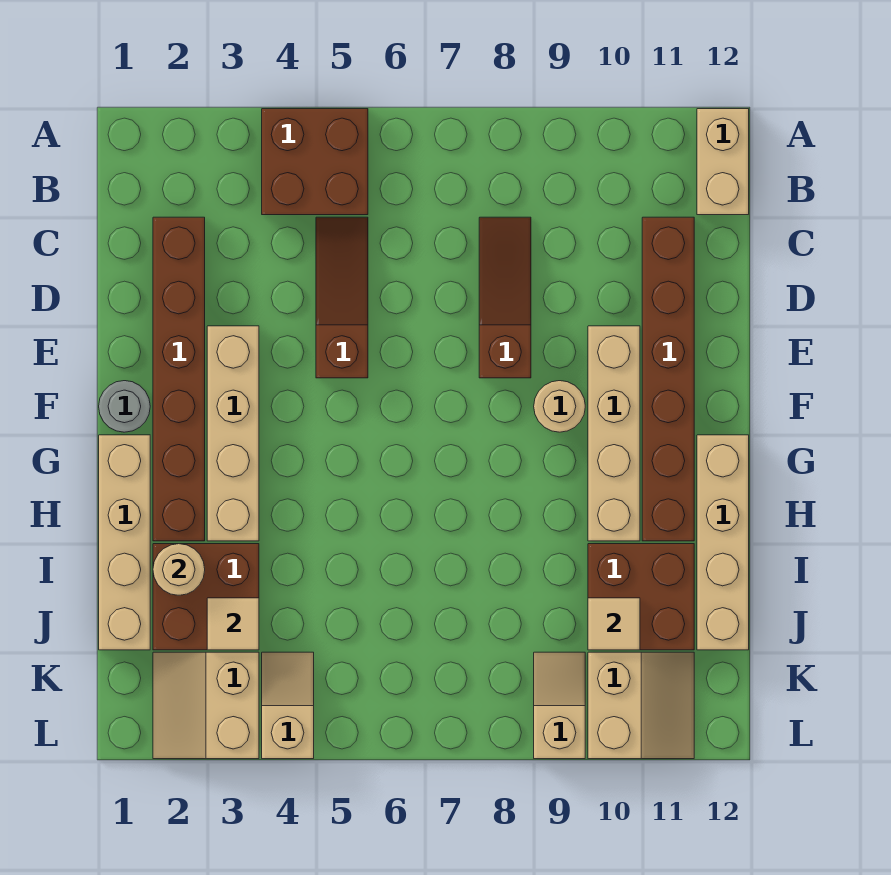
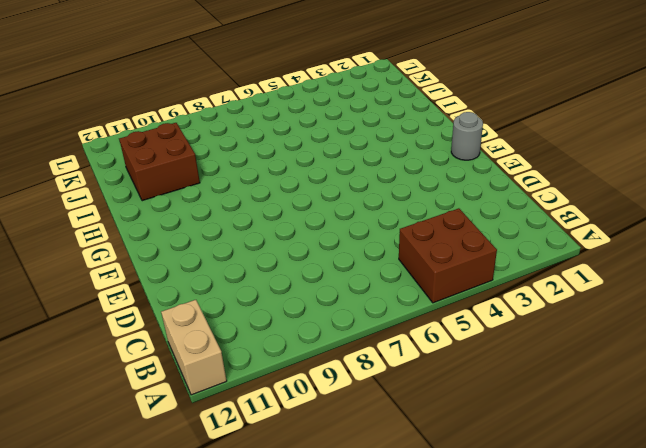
none -> brown brick C2:H2 level 1
none -> brown slope C5:E5 level 1 top E
none -> brown slope C8:E8 level 1 top E

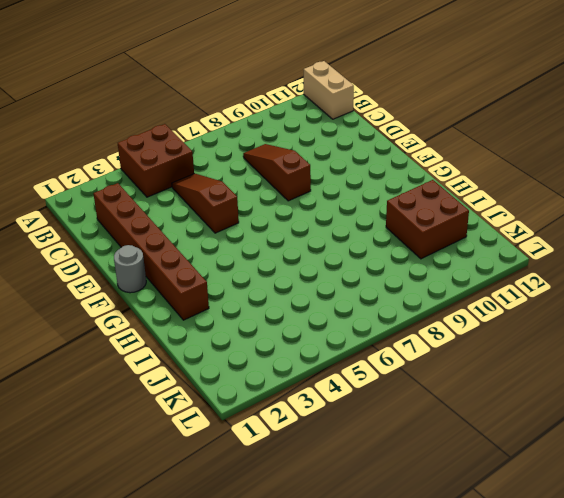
none -> brown brick C11:H11 level 1
none -> tan brick E3:H3 level 1
none -> tan brick E10:H10 level 1

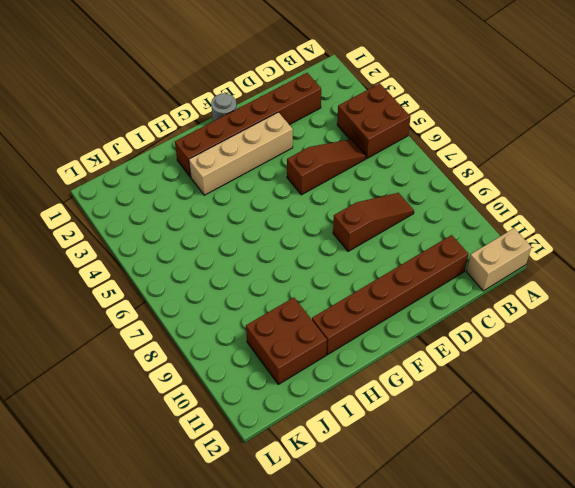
none -> tan brick E10:H10 level 1
none -> tan round brick F9 level 1
none -> tan brick G1:J1 level 1

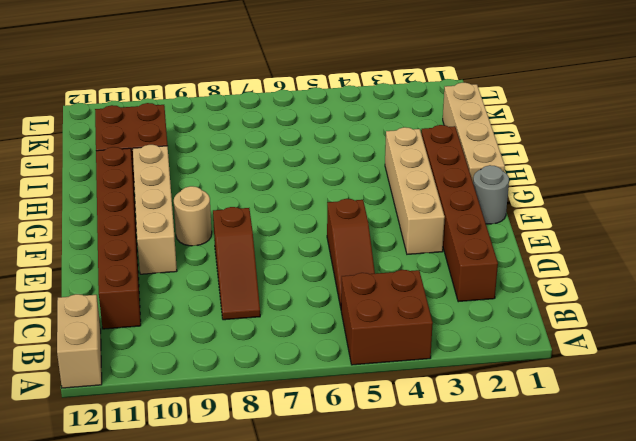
none -> tan brick G12:J12 level 1
none -> brown brick I2:J3 level 1
none -> tan slope K2:L3 level 1 top 3

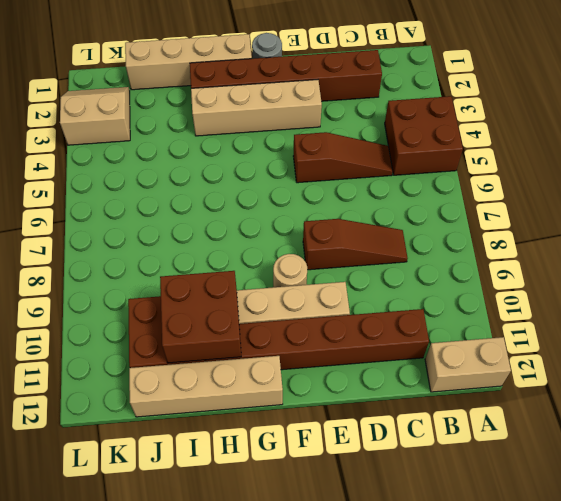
brown brick H10:I11 level 2 -> brown brick I2:J3 level 1
none -> tan slope K4:L4 level 1 top L
none -> tan slope K9:L9 level 1 top L
none -> tan slope K10:L11 level 1 top 10

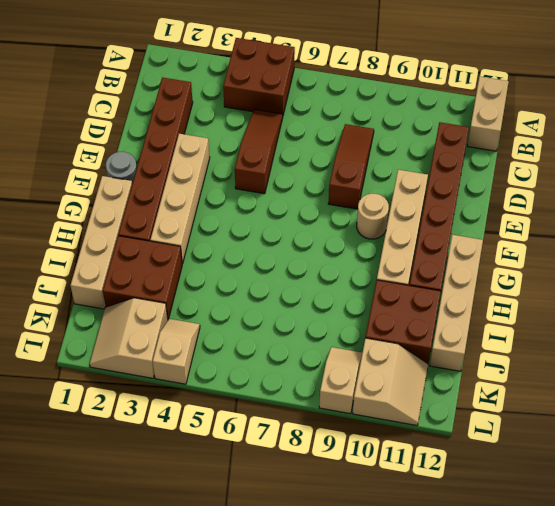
none -> tan round brick I2 level 2
none -> tan tile J3 level 2
none -> tan tile J10 level 2

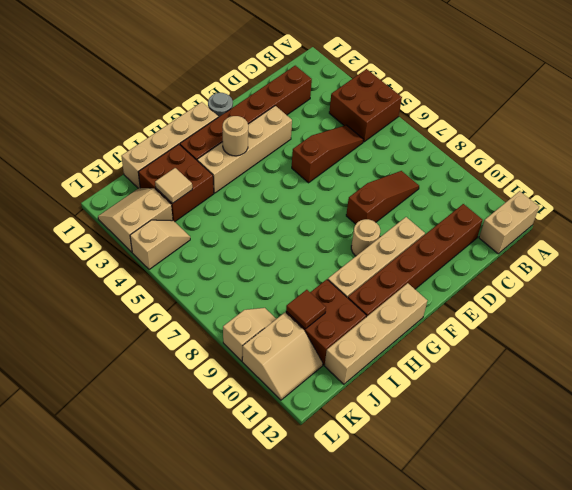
tan round brick G3 level 2 -> tan round brick I2 level 2
brown tile J10 level 2 -> tan tile J10 level 2

